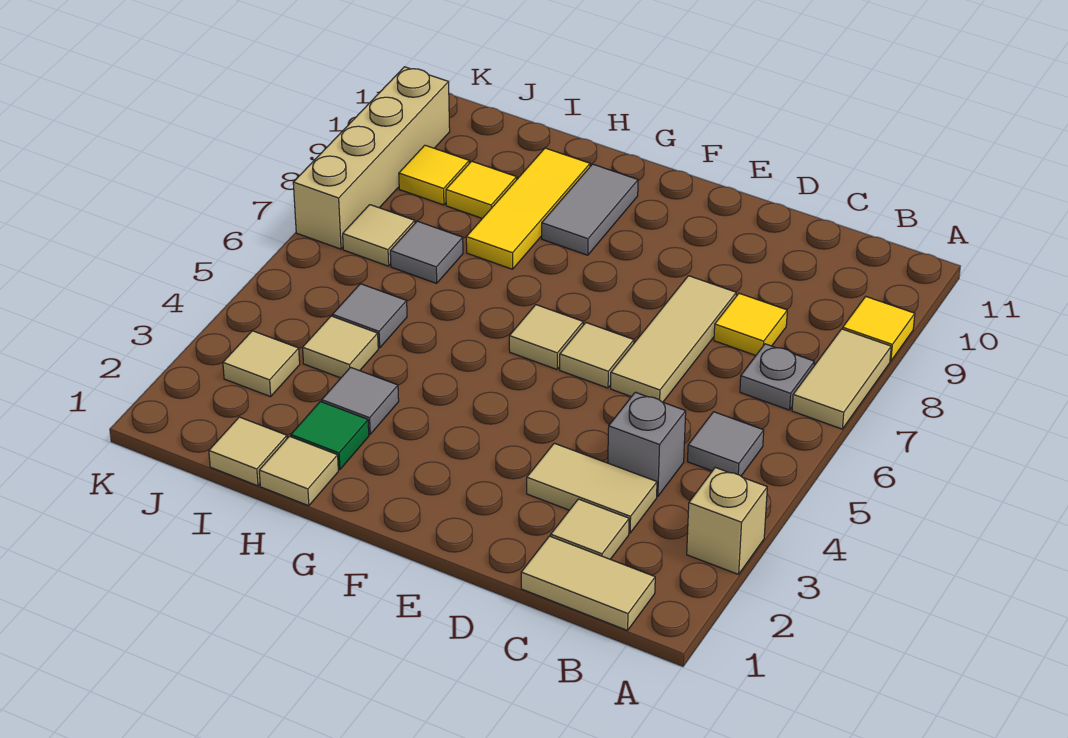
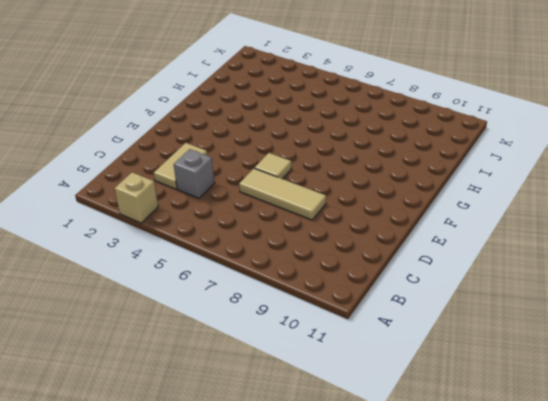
none -> tan tile A7:A8 level 1
none -> yellow tile A9 level 1
none -> tan tile B1:C1 level 1

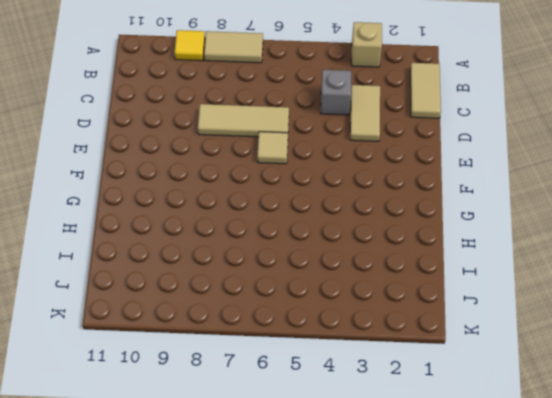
none -> grey tile B5 level 1
none -> grey plate B7 level 1
none -> tan tile C2 level 1

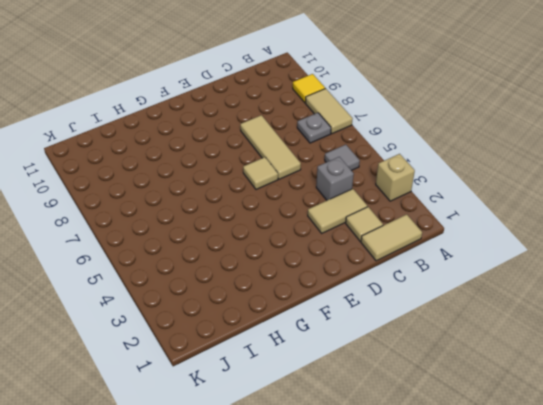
none -> yellow tile C8 level 1
none -> tan tile F6 level 1
none -> grey tile G9:G10 level 1

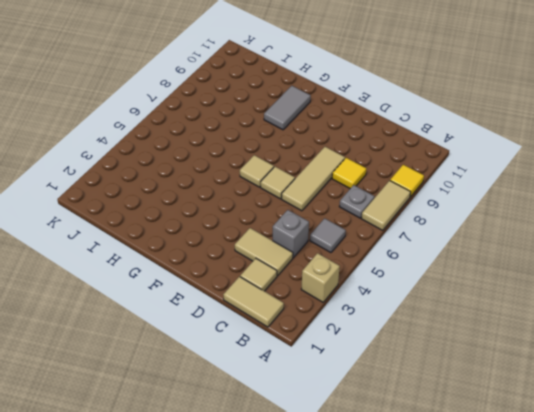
none -> tan tile H1 level 1
none -> green tile H2 level 1
none -> grey tile H3 level 1

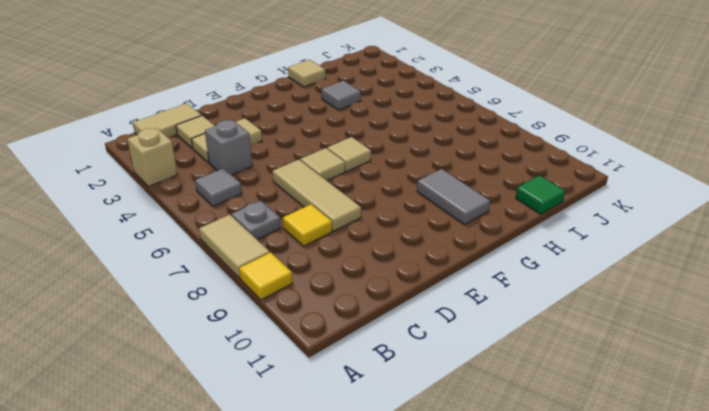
green tile I11 level 1 -> green tile H2 level 1
none -> yellow tile H8:H10 level 1
none -> tan tile I1 level 1
none -> tan tile I4 level 1

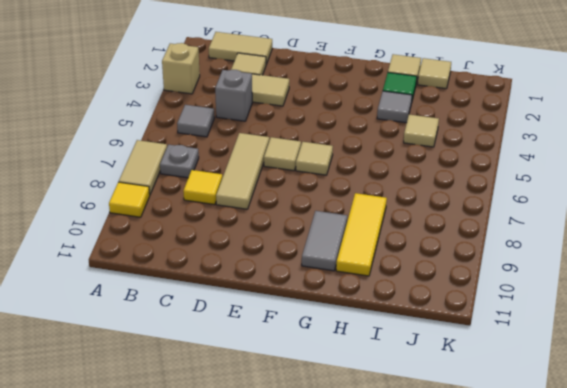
none -> grey tile I5 level 1
none -> grey tile I7 level 1
none -> yellow tile I9 level 1

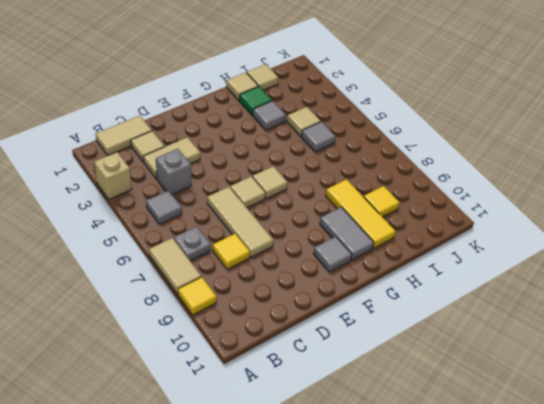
grey tile F10 level 1 -> grey tile I7 level 1
none -> tan tile J3 level 1
none -> tan tile J7 level 1
none -> yellow tile J9 level 1

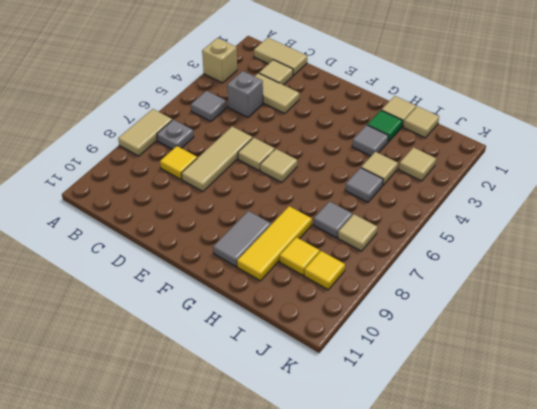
none -> yellow tile A9 level 1
none -> tan brick K7:K10 level 1

